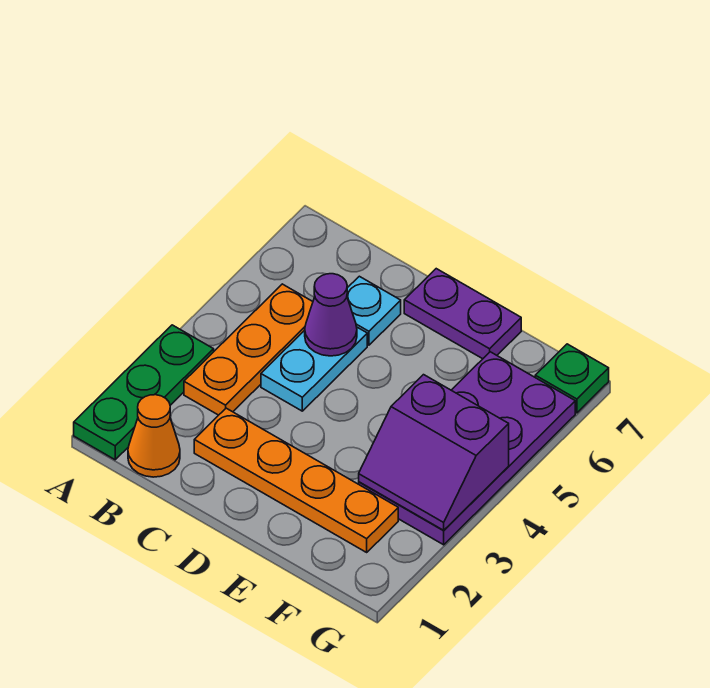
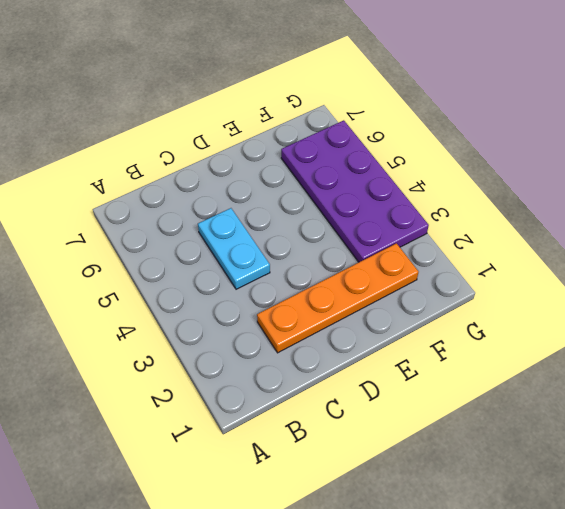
none -> green plate A1:A3 level 1
none -> orange cone B1 level 1

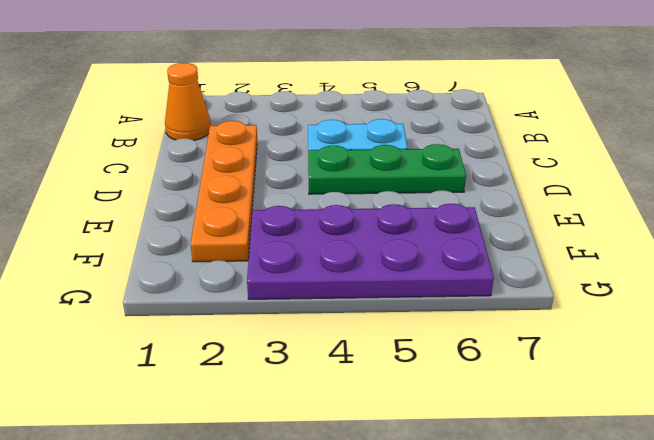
green plate D4:D6 level 1 -> green plate A1:A3 level 1
none -> orange plate B3:B5 level 1
none -> cyan plate C6 level 1

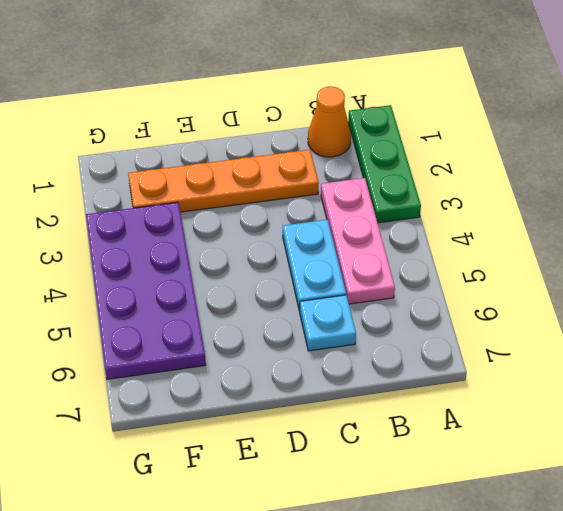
pink plate B3:B5 level 1 -> orange plate B3:B5 level 1
none -> purple plate D7:E7 level 1
none -> green plate G7 level 1

